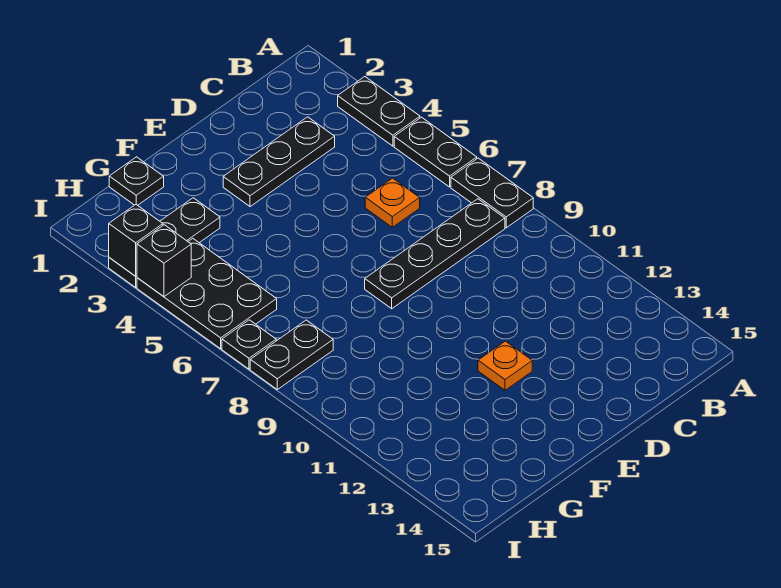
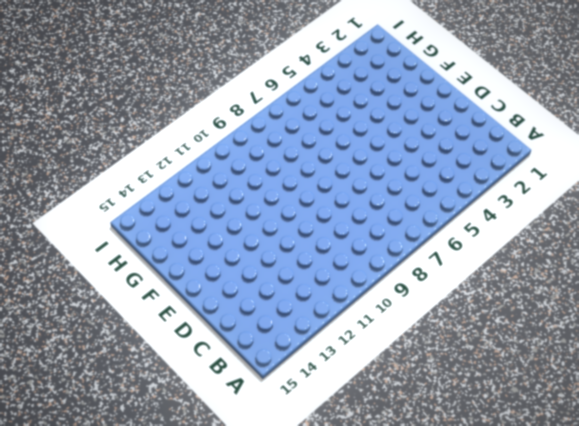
none -> black plate A3:A4 level 1
none -> black plate A5:A6 level 1
none -> black plate A7:A8 level 1

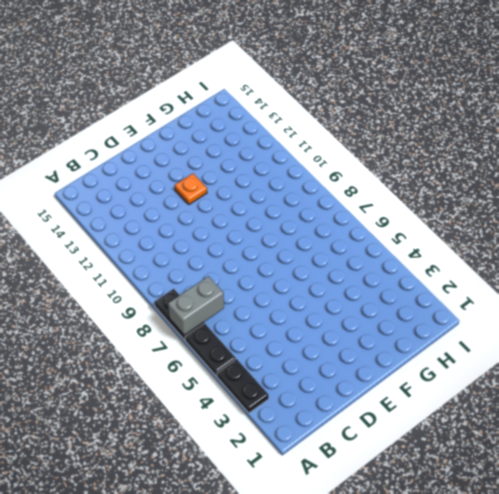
grey brick A7:B7 level 2 -> none
none -> black plate B8:E8 level 1
none -> black plate C3:E3 level 1
none -> orange plate C6 level 1

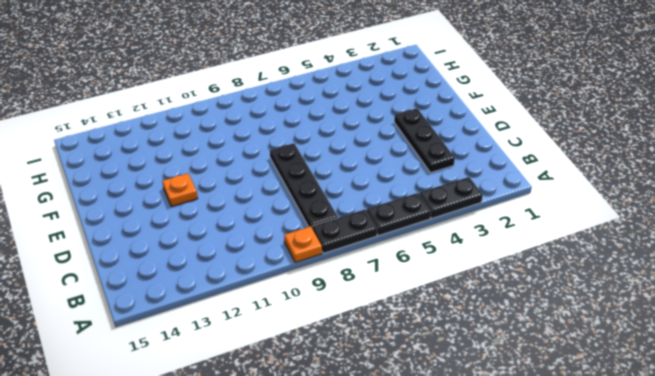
orange plate A9 level 1 -> orange plate C6 level 1
none -> black plate G1 level 1
none -> black plate G3:I3 level 1
none -> black plate H4:I6 level 1

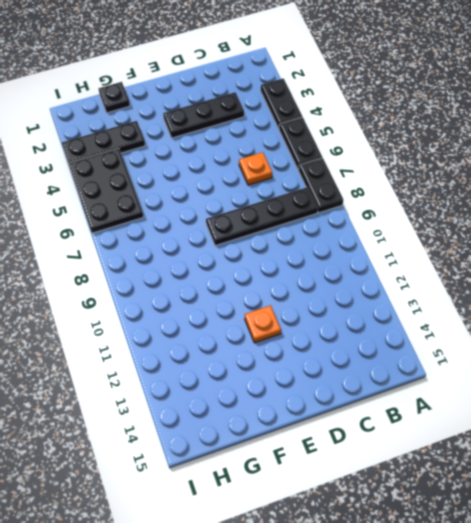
none -> black plate H8:I8 level 1
none -> black plate I7 level 1
none -> black brick I3 level 2

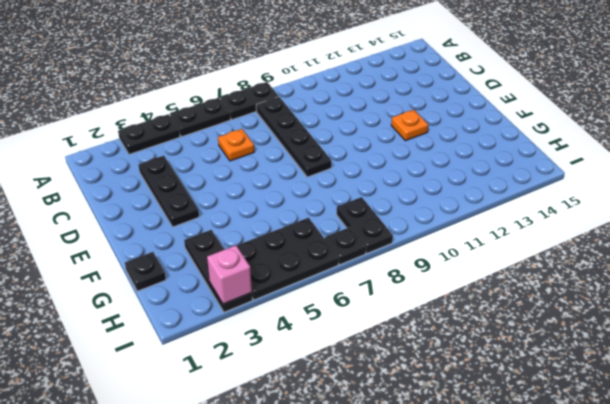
pink brick I3 level 2 -> black brick I3 level 2
none -> black brick I4 level 2

